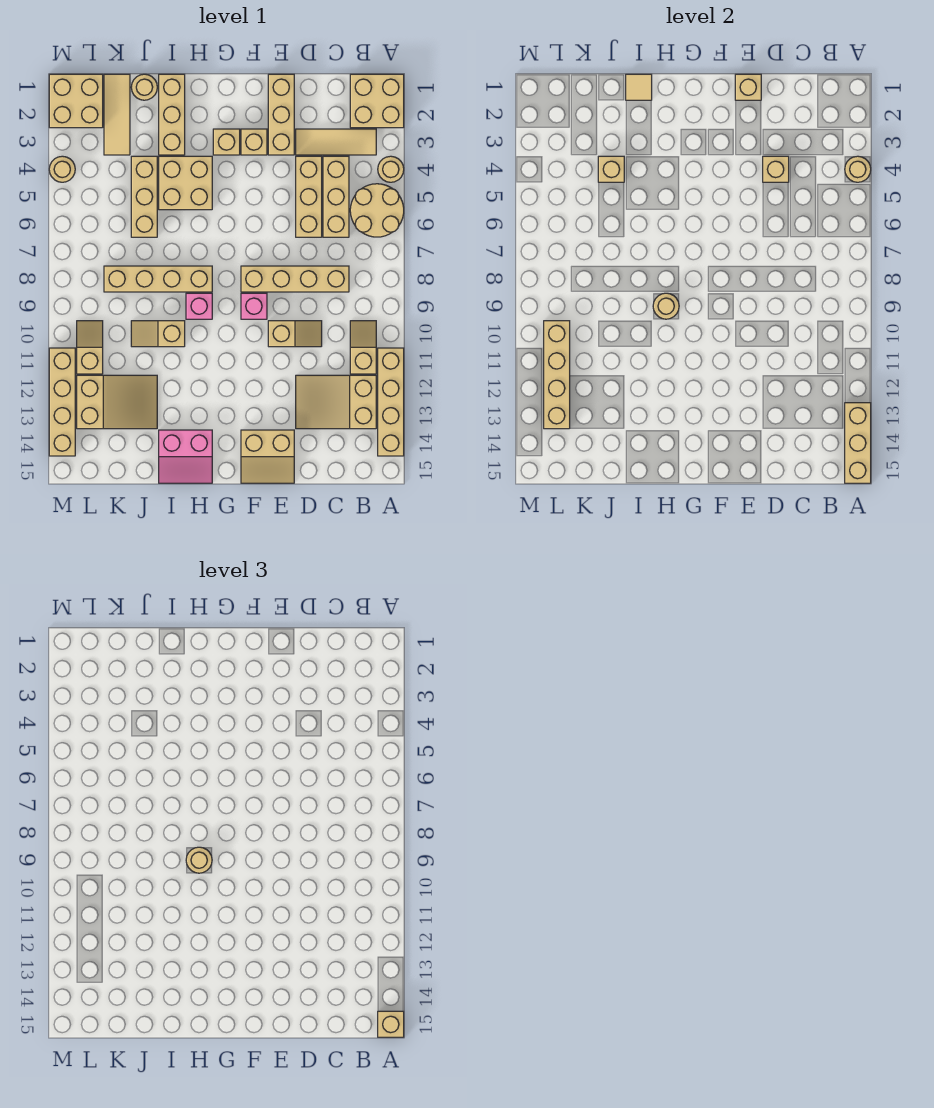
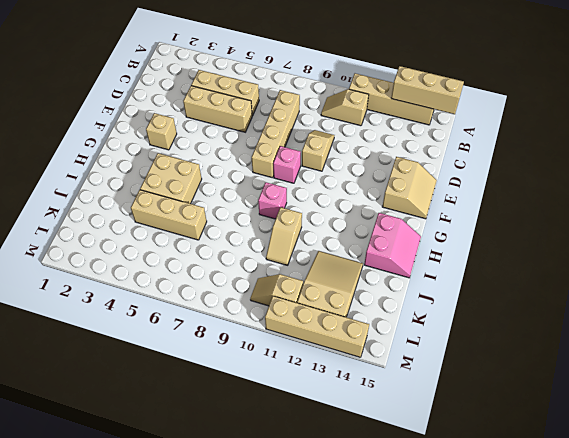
none -> tan brick A1:B2 level 1
none -> tan round brick A4 level 1
none -> tan round brick A5:B6 level 1
none -> tan tile B3:D3 level 1

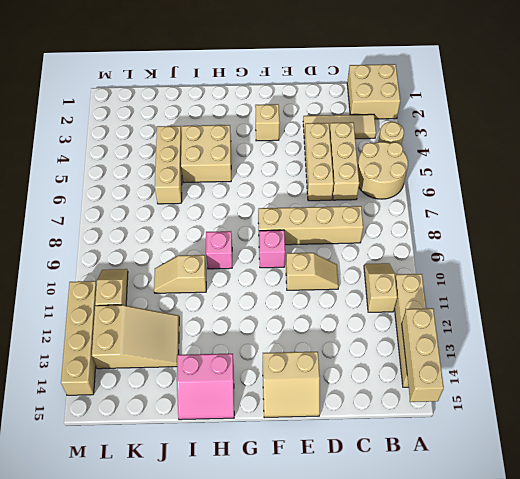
none -> tan slope B12:D13 level 1 top B
none -> tan brick E1:E3 level 1
none -> tan brick G3 level 1
none -> tan brick H8:K8 level 1

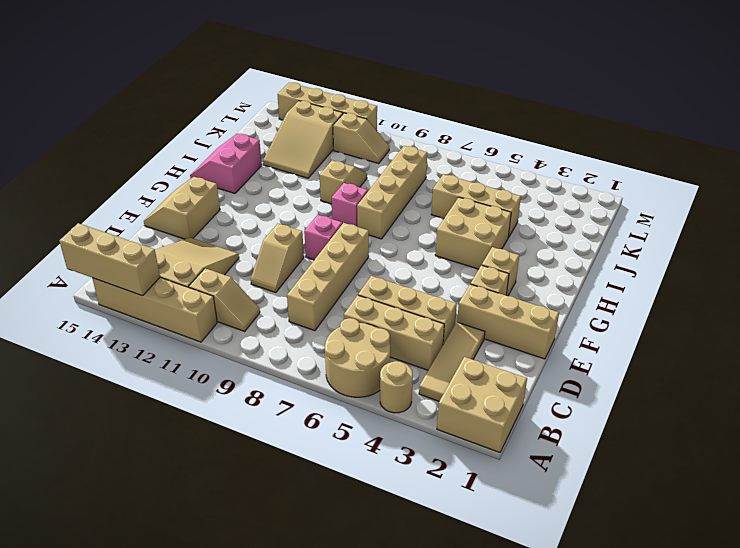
none -> tan brick I1:I3 level 1
none -> tan round brick J1 level 1
none -> tan tile K1:K3 level 1
none -> tan brick L1:M2 level 1

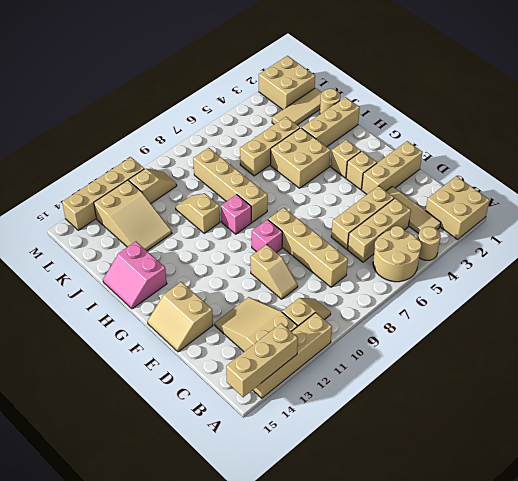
none -> tan round brick M4 level 1
none -> tan round brick A4 level 2
none -> tan brick D4 level 2
none -> tan brick E1 level 2

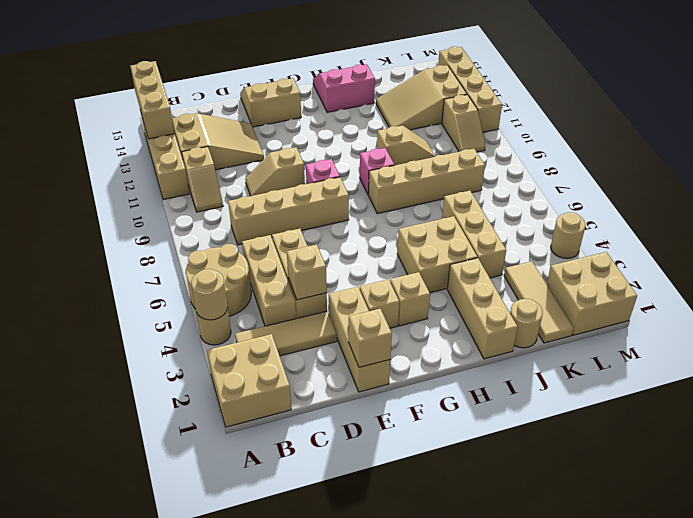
none -> tan round brick H9 level 2
none -> tan tile I1 level 2
none -> tan brick J4 level 2
none -> tan brick L10:L13 level 2

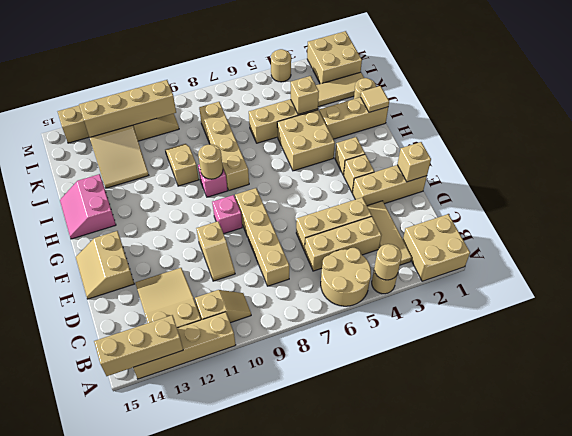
none -> tan brick D4 level 2
none -> tan brick A15 level 3
none -> tan round brick H9 level 3

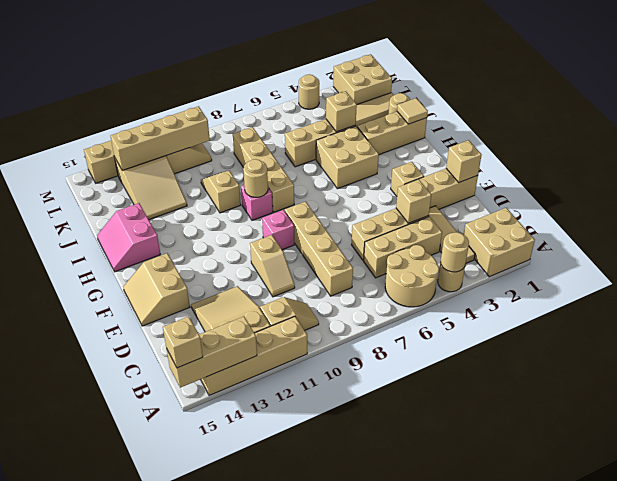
none -> tan brick G3 level 1
none -> tan round brick H9 level 3

